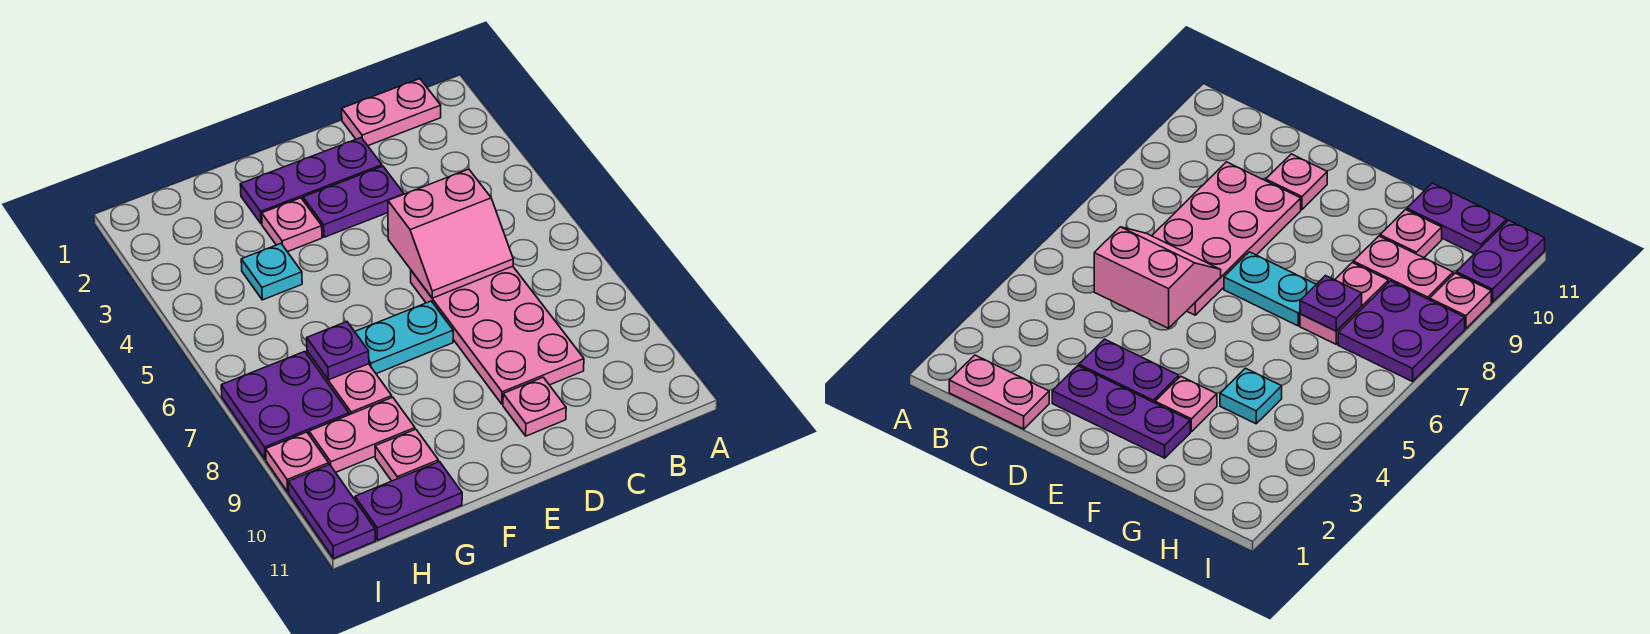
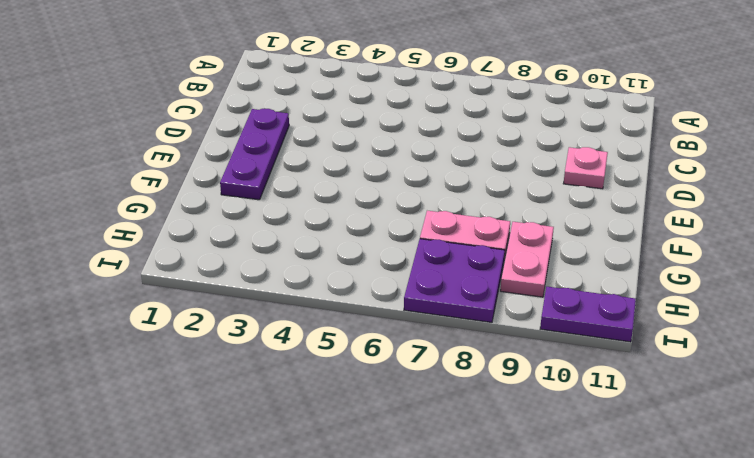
none -> pink plate B1:C1 level 1
none -> pink plate C6:D9 level 1
none -> purple plate D3:E3 level 1

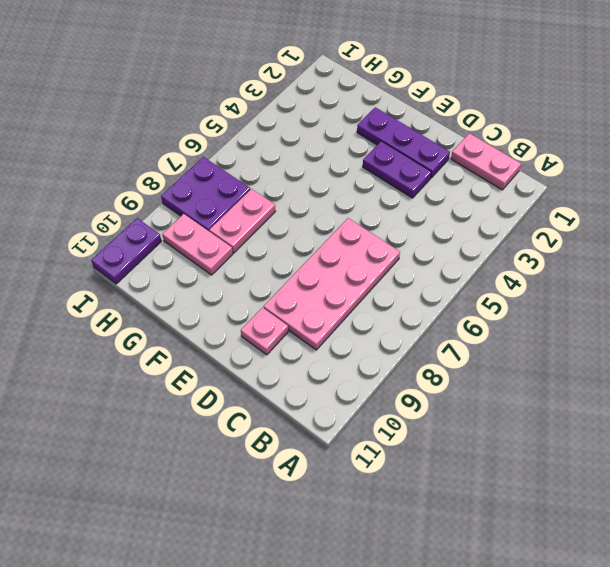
none -> cyan plate E7:F7 level 1
none -> pink plate F3 level 1
none -> cyan plate G4 level 1

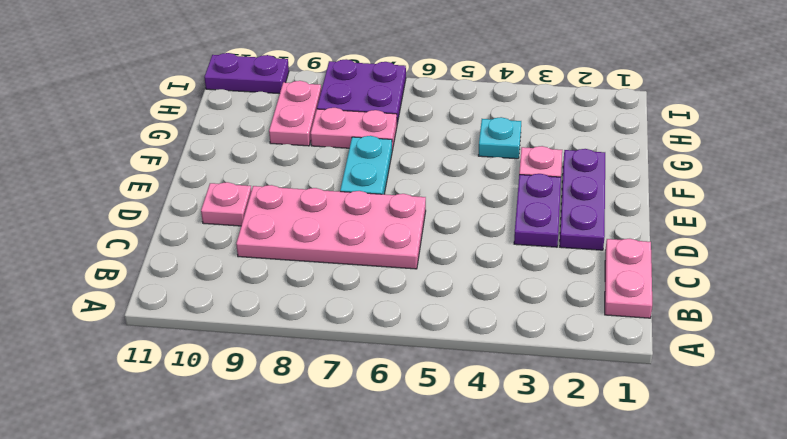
none -> pink plate G10 level 1
none -> purple plate G11:H11 level 1
none -> pink plate I9 level 1

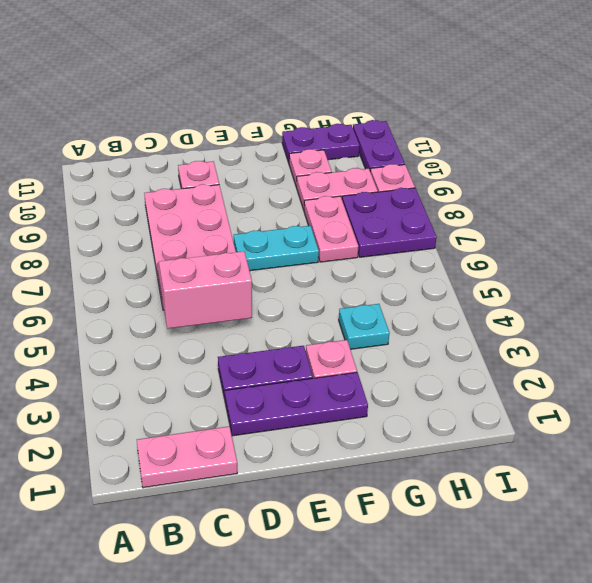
none -> purple plate G7 level 2

